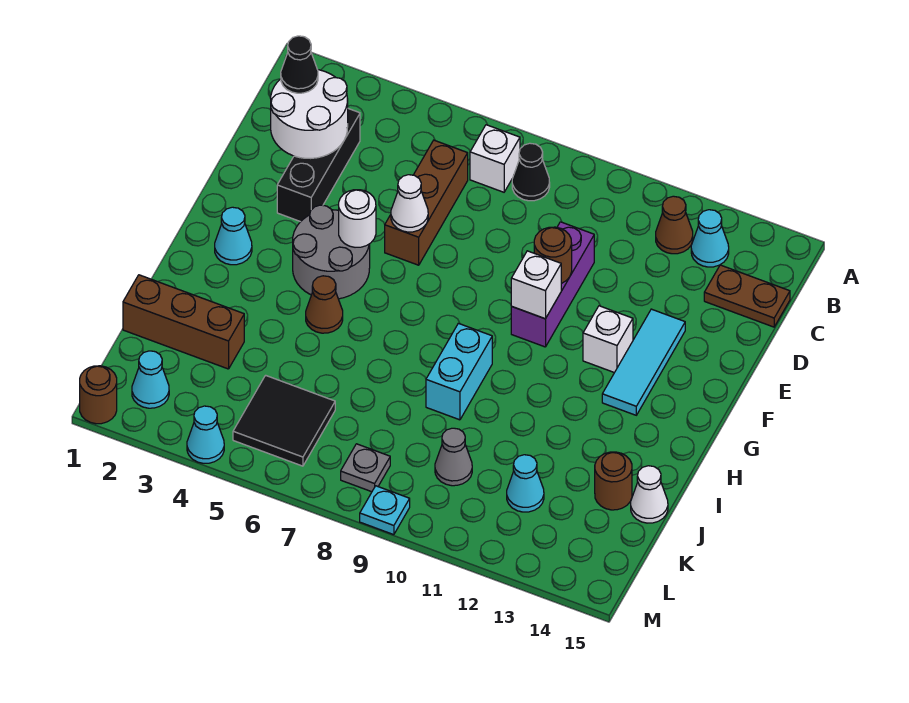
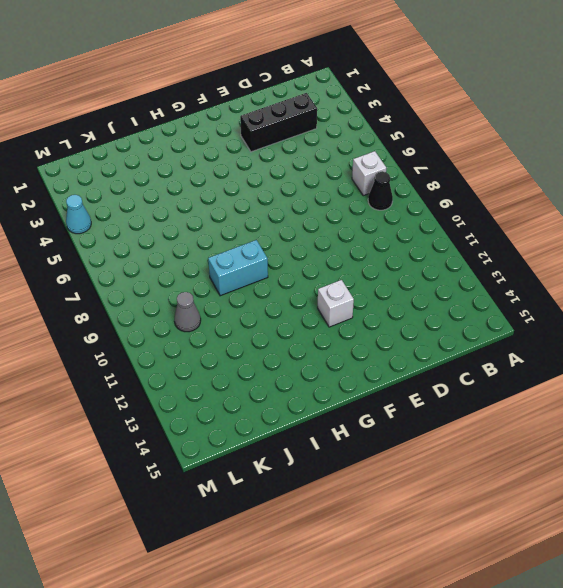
none -> brown cone B12 level 1
none -> cyan cone B13 level 1
none -> brown brick C6:E6 level 1
none -> brown plate C14:C15 level 1

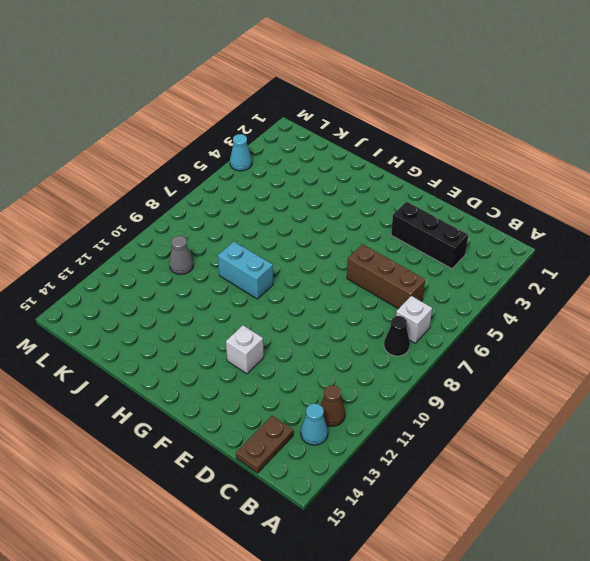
none -> purple brick D10:F10 level 1
none -> cyan tile E13:G13 level 1
none -> grey round brick F4:G5 level 1
none -> cyan cone G2 level 1

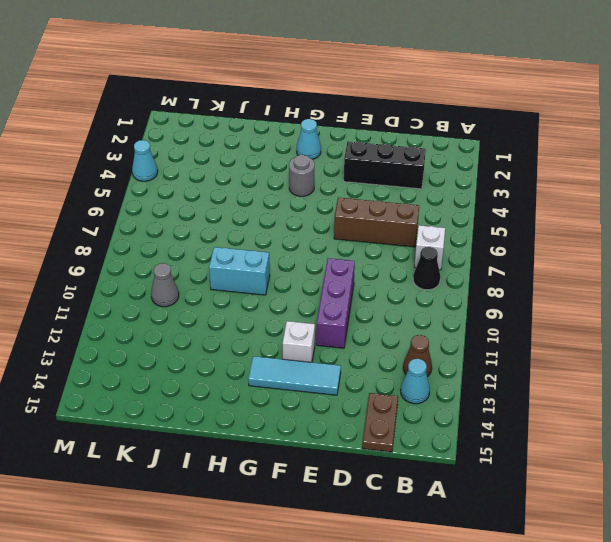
purple brick E9:E11 level 1 -> purple brick D10:F10 level 1
grey round brick G4 level 1 -> grey round brick F4:G5 level 1
none -> brown cone H5 level 1
none -> brown brick J1:J3 level 1
none -> brown round brick J14 level 1
none -> white cone J15 level 1

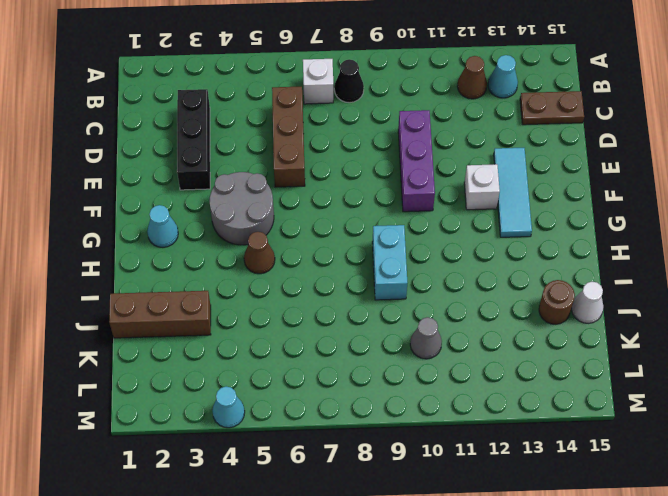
none -> black tile K5:L6 level 1
none -> cyan cone K12 level 1
none -> cyan cone L2 level 1
none -> grey plate L8 level 1

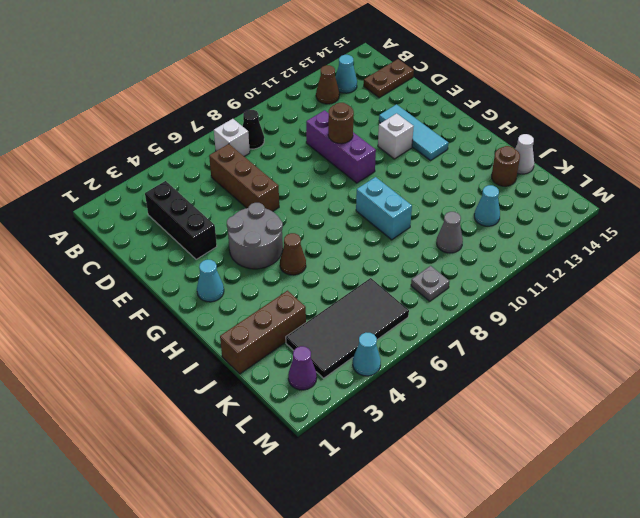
black tile K3:L6 level 1 -> black tile K5:L6 level 1
purple cone L2 level 1 -> cyan cone L2 level 1
none -> brown round brick M1 level 1
none -> cyan plate M9 level 1
none -> white round brick C2:D3 level 2
none -> white cone E6 level 2

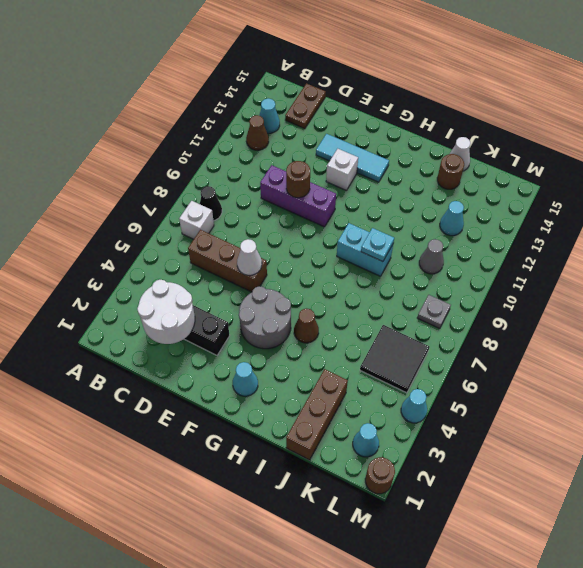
cyan plate I9 level 2 -> cyan plate M9 level 1
none -> white round brick F5 level 2
none -> white brick F10 level 2
none -> black cone C2 level 3

